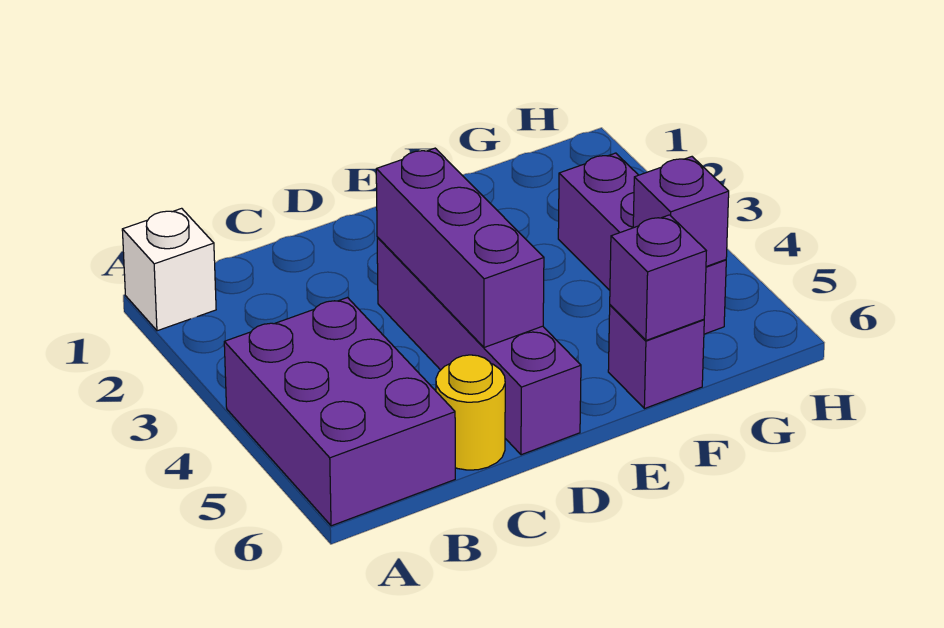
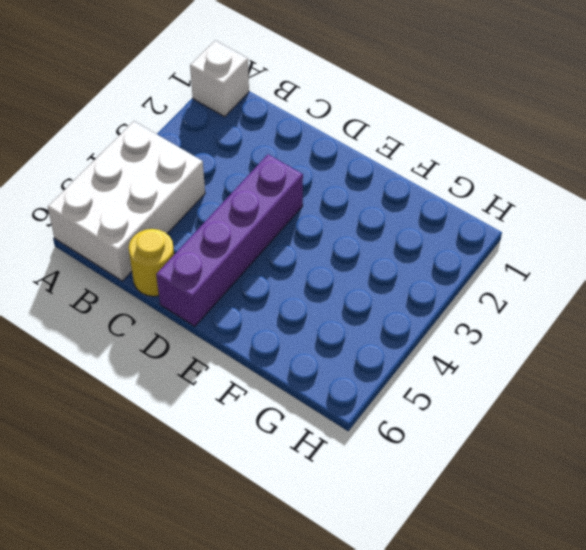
white brick A4:B6 level 1 -> purple brick A4:B6 level 1
none -> purple brick F6 level 1
none -> purple brick G3:G5 level 1

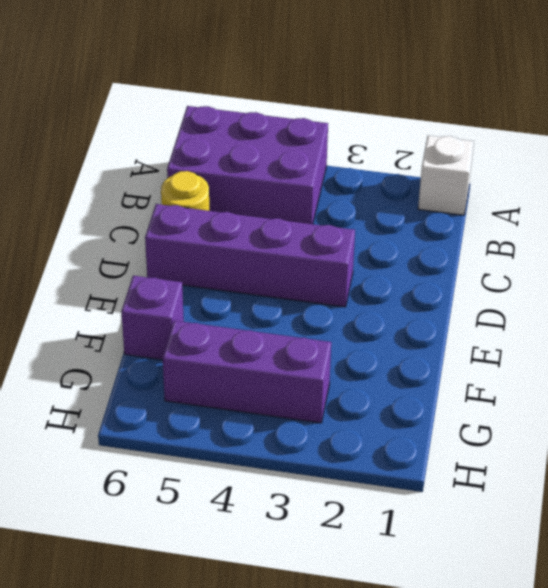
none -> purple brick D3:D5 level 2
none -> purple brick F6 level 2

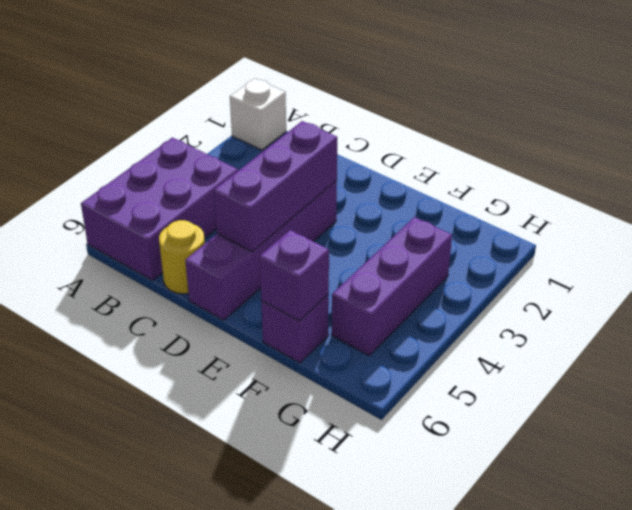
none -> purple brick G5 level 2

